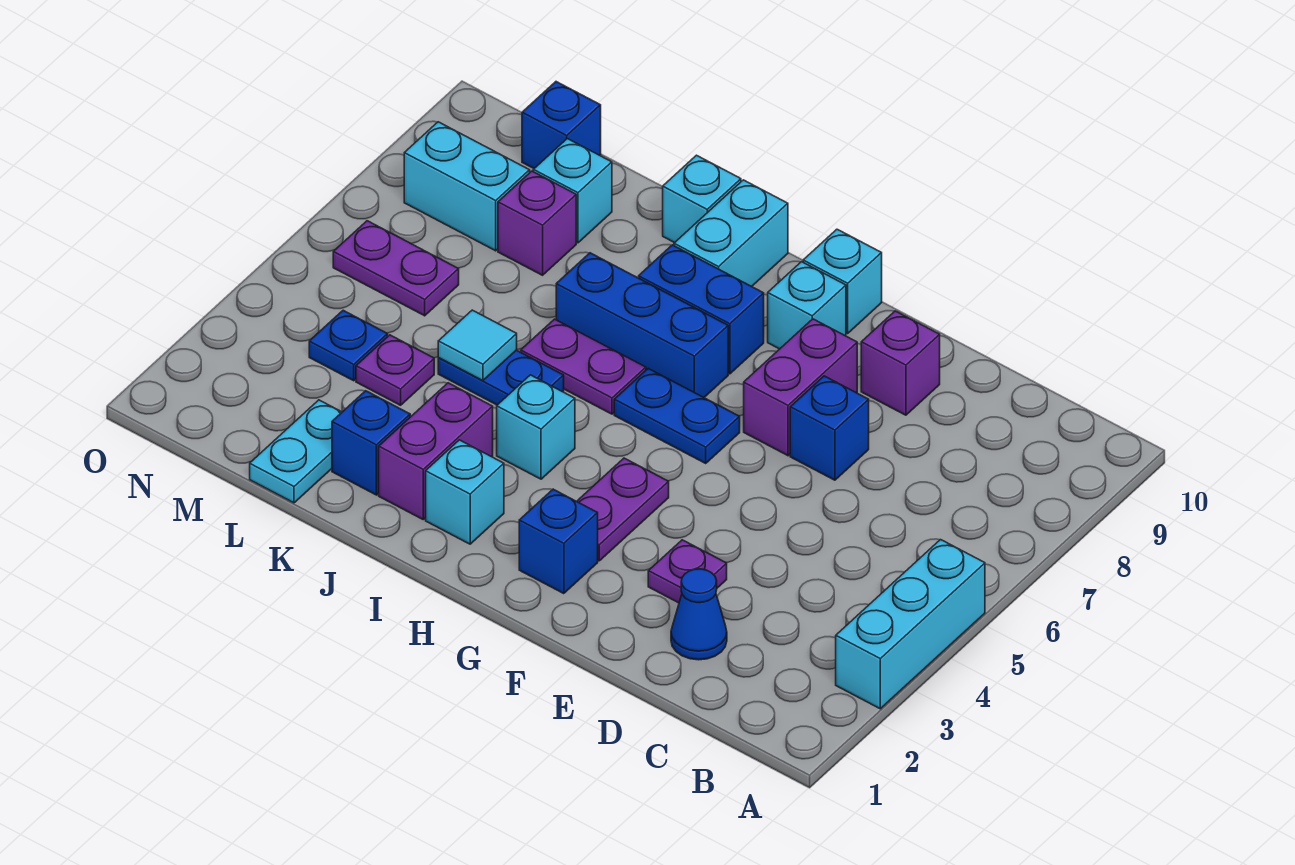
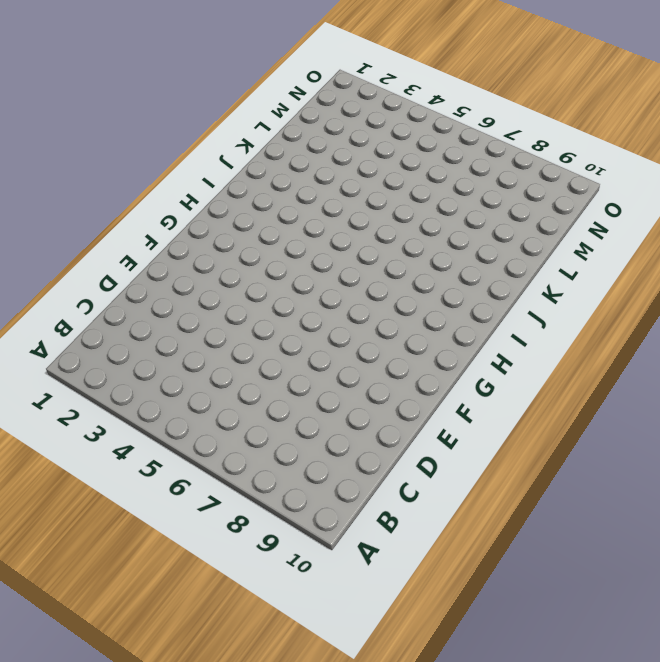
none -> cyan brick A3:A5 level 1
none -> blue cone D2 level 1
none -> purple plate E3 level 1
none -> blue brick E7 level 1

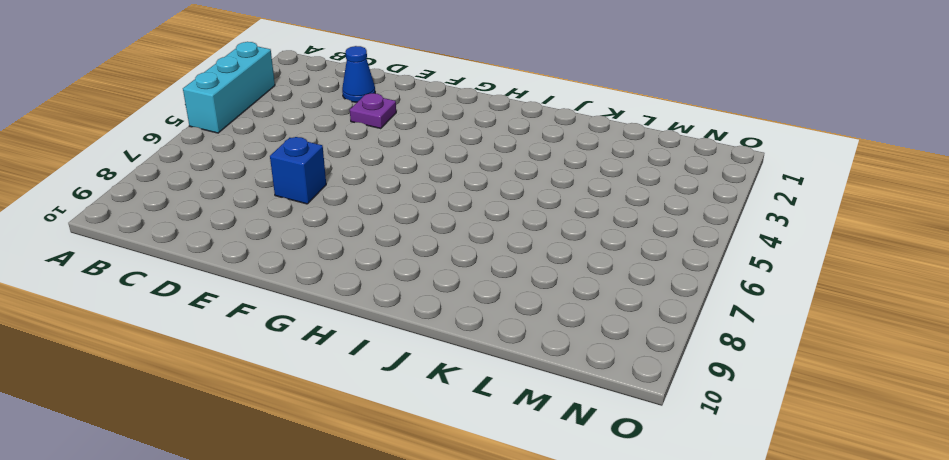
none -> purple brick E9 level 1
none -> purple brick F7:F8 level 1
none -> blue brick G2 level 1
none -> purple plate G3:G4 level 1

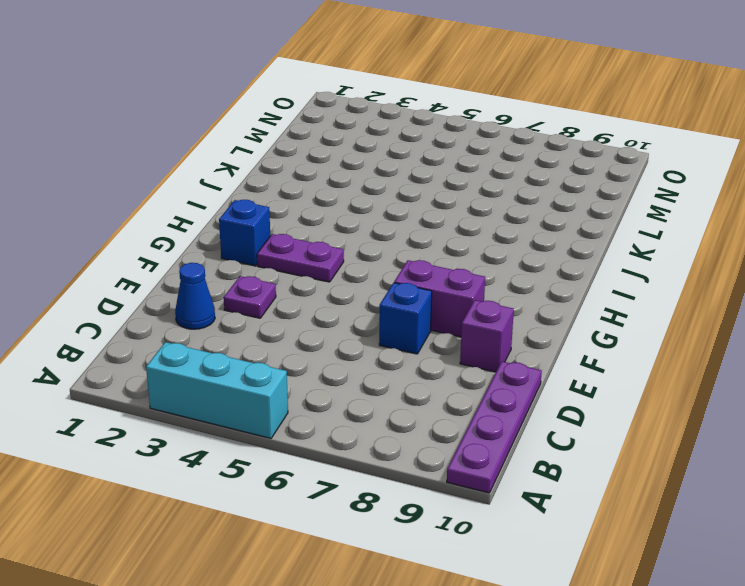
purple plate A10:D10 level 1 -> none
none -> blue plate G6:H6 level 1
none -> cyan brick G9 level 1
none -> cyan brick G10 level 1
none -> blue brick H7:J7 level 1

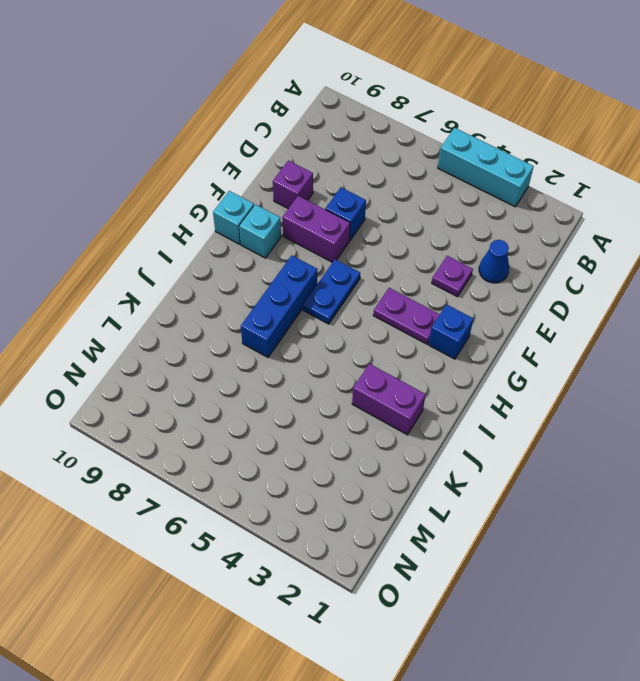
none -> blue brick H8:I8 level 1
none -> cyan brick I2 level 1
none -> cyan brick I4 level 1
none -> purple plate I6:J6 level 1

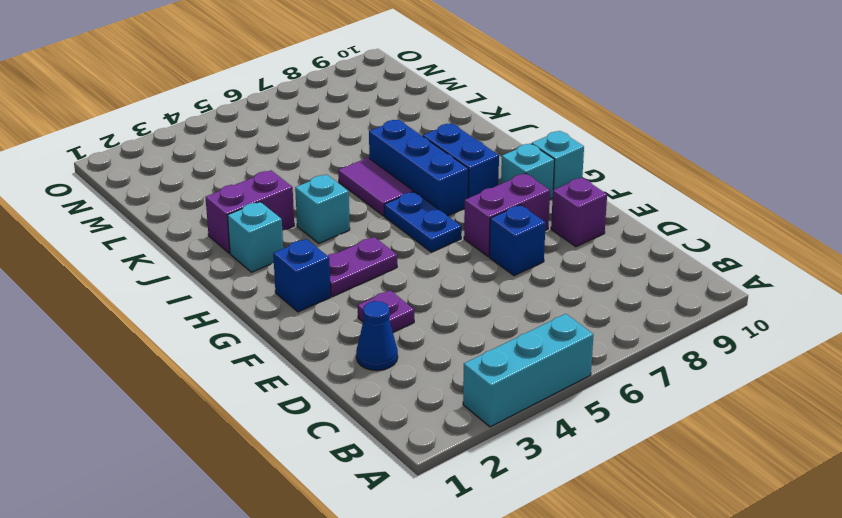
purple tile I6:J6 level 1 -> purple plate I6:J6 level 1
none -> cyan brick I9:I10 level 1
none -> blue plate J5:K5 level 1
none -> cyan brick J10 level 1
none -> blue brick K2 level 1

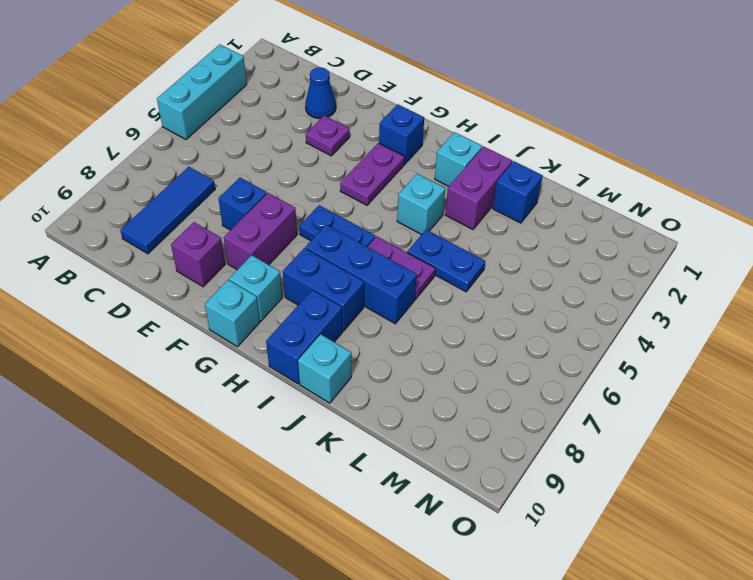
blue tile C7:C9 level 1 -> none
blue brick I9:I10 level 1 -> cyan brick I9:I10 level 1
none -> cyan plate L1:L2 level 1
none -> purple plate L4 level 1
none -> purple brick L8 level 1
none -> cyan brick L9 level 1

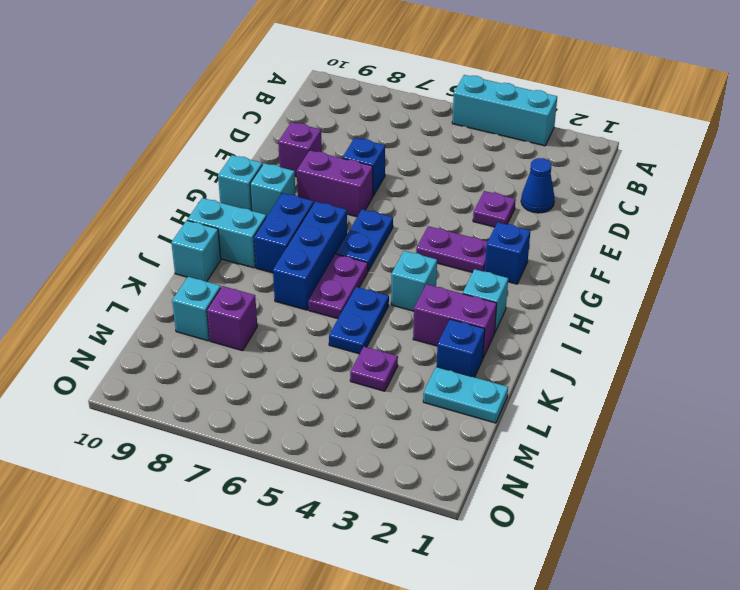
none -> blue plate M4 level 1
none -> purple plate M6:N6 level 1
none -> cyan brick M8:N8 level 1
none -> blue brick M10 level 1

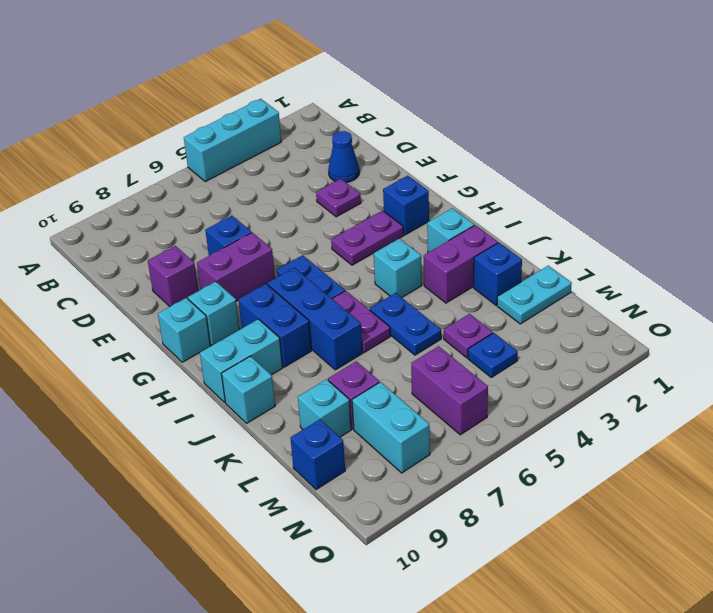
purple brick M6:N6 level 1 -> purple plate M6:N6 level 1
none -> cyan tile K5 level 2

